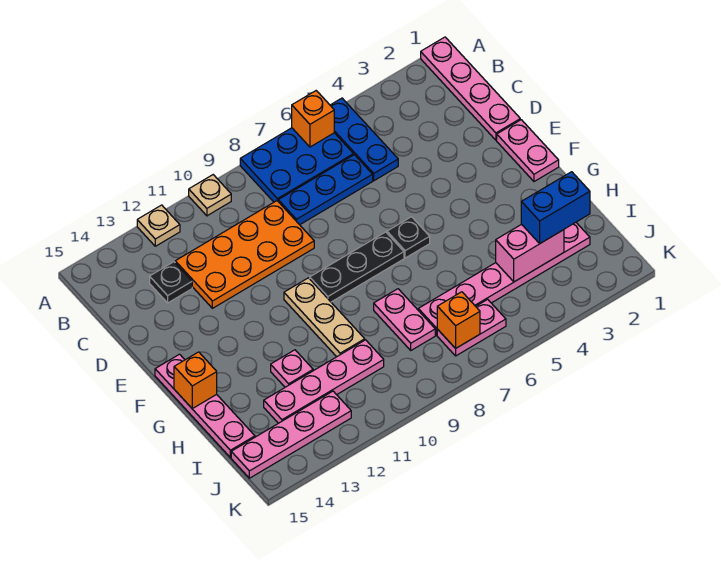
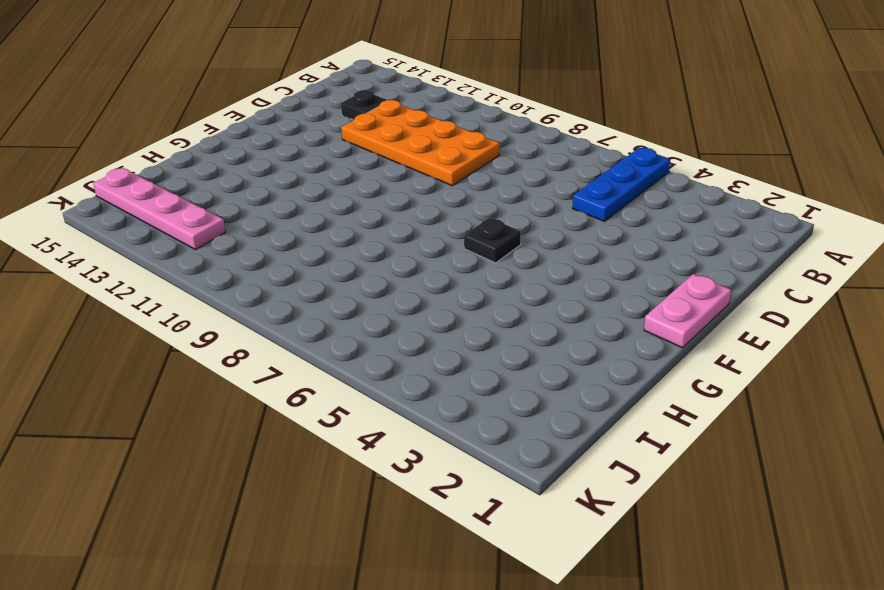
none -> pink plate A1:D1 level 1
none -> blue plate A6:B8 level 1
none -> tan plate A10 level 1

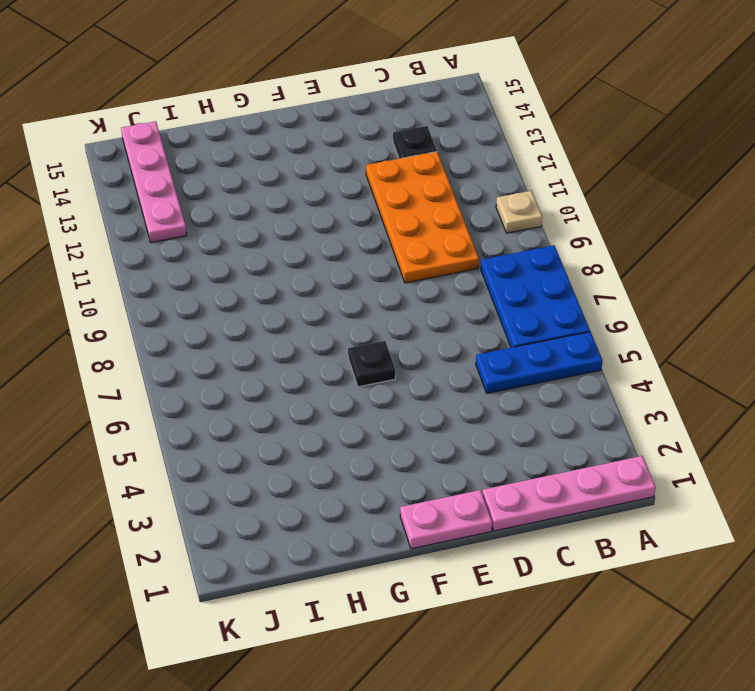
none -> tan plate A12 level 1
none -> blue plate C6:C8 level 1
none -> black plate F7:F9 level 1

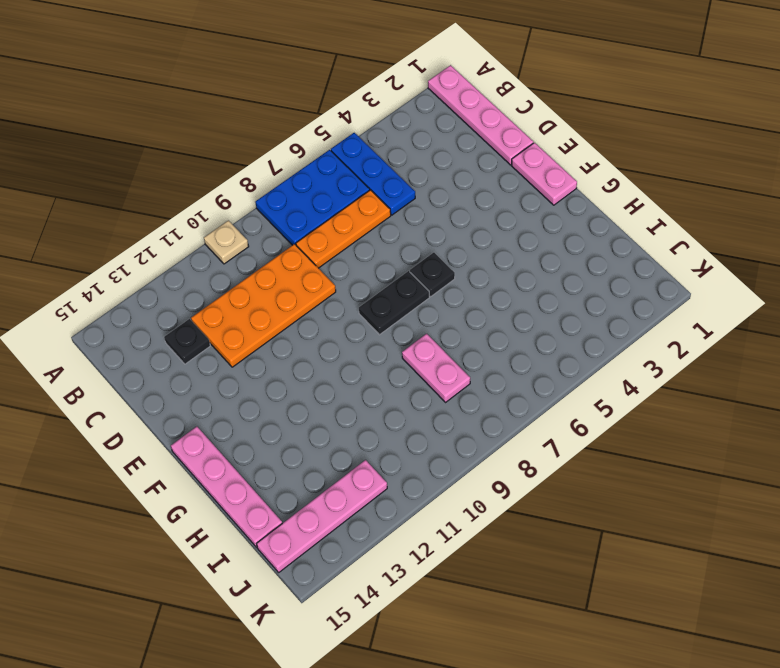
orange plate C6:C8 level 1 -> blue plate C6:C8 level 1
black plate F7:F8 level 1 -> black plate F7:F9 level 1
none -> tan plate A12 level 1
none -> tan plate F10:H10 level 1
none -> pink plate H12 level 1

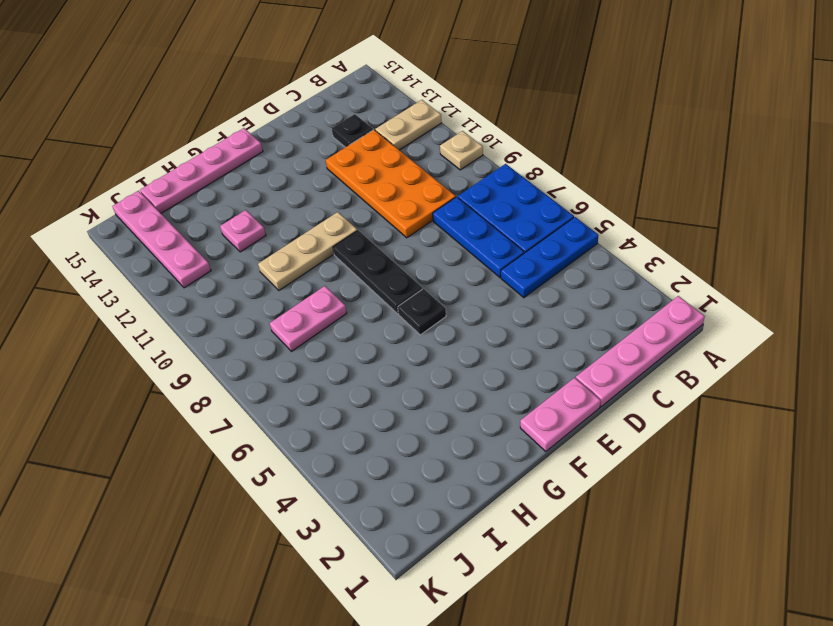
tan plate A12:B12 level 1 -> tan plate A12 level 1
none -> pink plate I2:I7 level 1
none -> pink plate I10:I13 level 1
none -> pink plate J6:J7 level 1

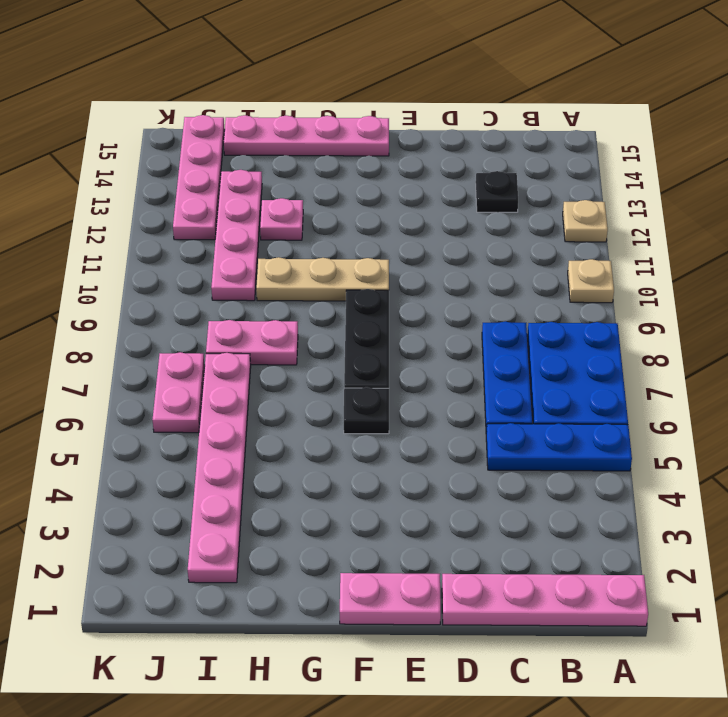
none -> orange plate C9:D12 level 1
none -> orange brick A6 level 2
none -> orange brick G15 level 2

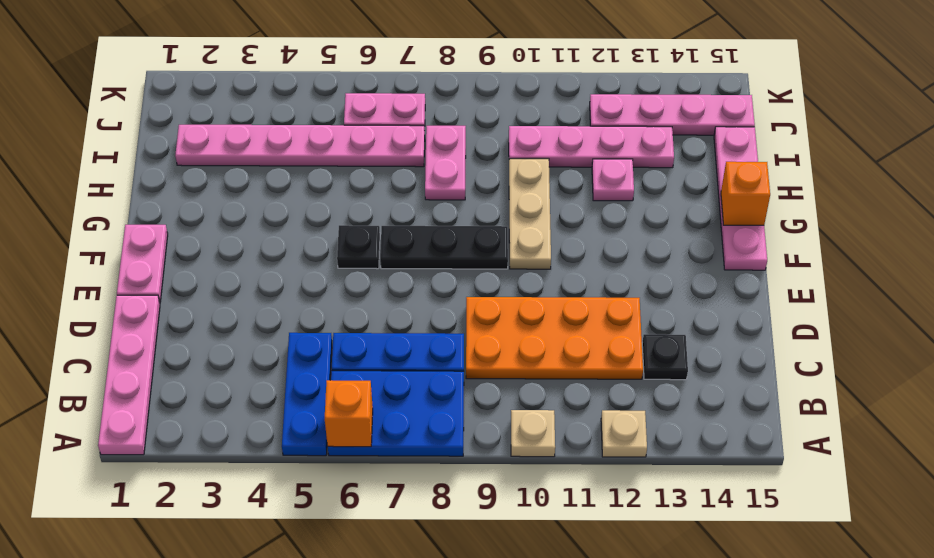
none -> pink brick I3:I4 level 2
none -> orange brick J7 level 2
none -> blue brick I2:I3 level 3

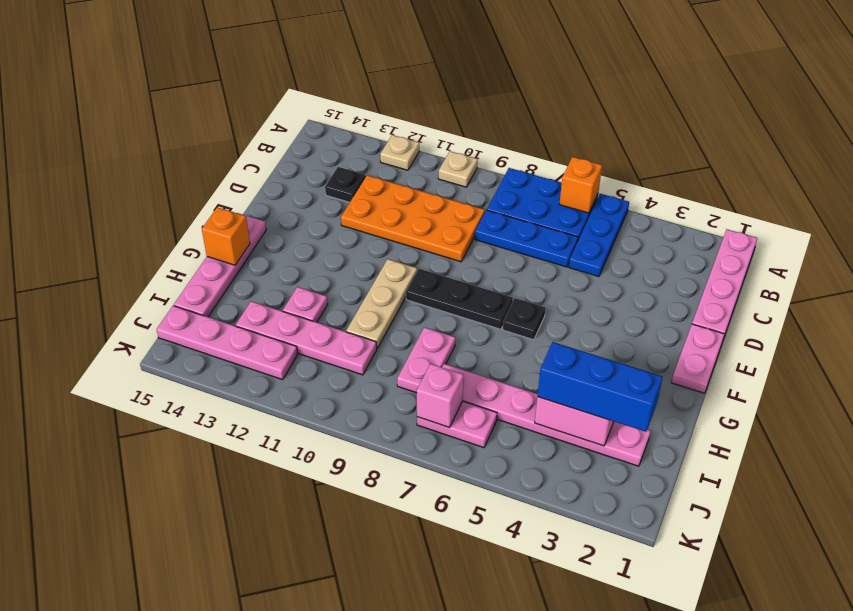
blue brick I2:I4 level 3 -> blue brick I2:I3 level 3
pink brick J7 level 2 -> orange brick J7 level 2

